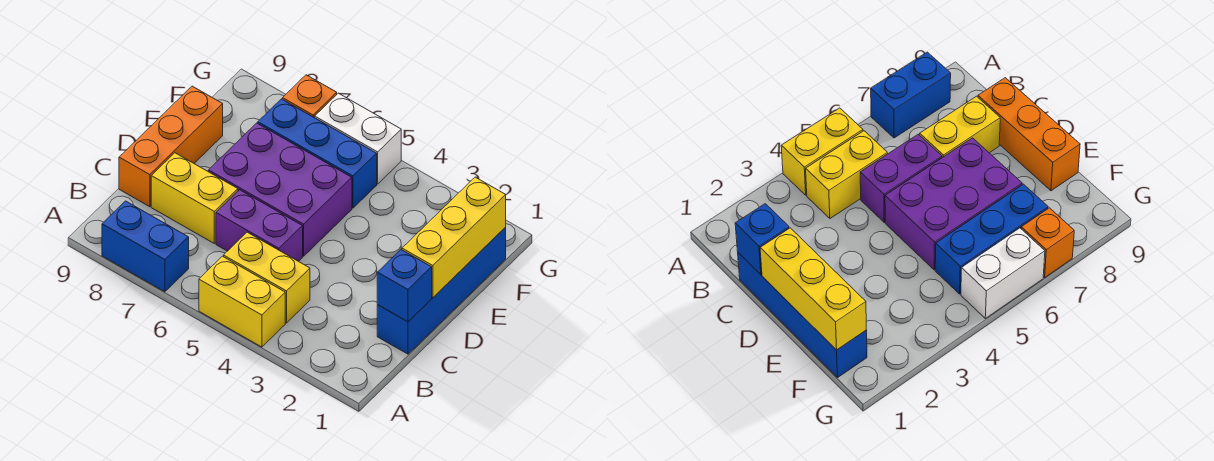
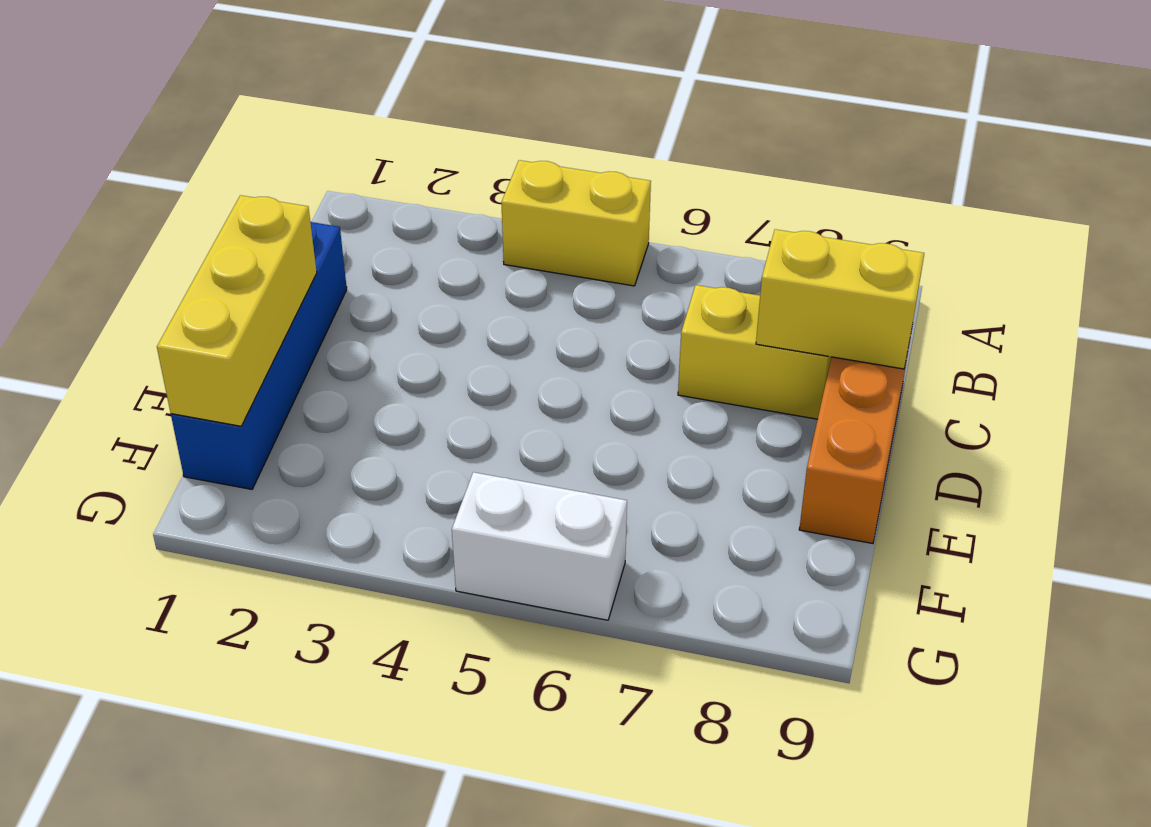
yellow brick C8:C9 level 2 -> yellow brick B4:B5 level 1
none -> blue brick A7:A8 level 1
none -> purple brick C5:C6 level 1
none -> purple brick D5:E7 level 1

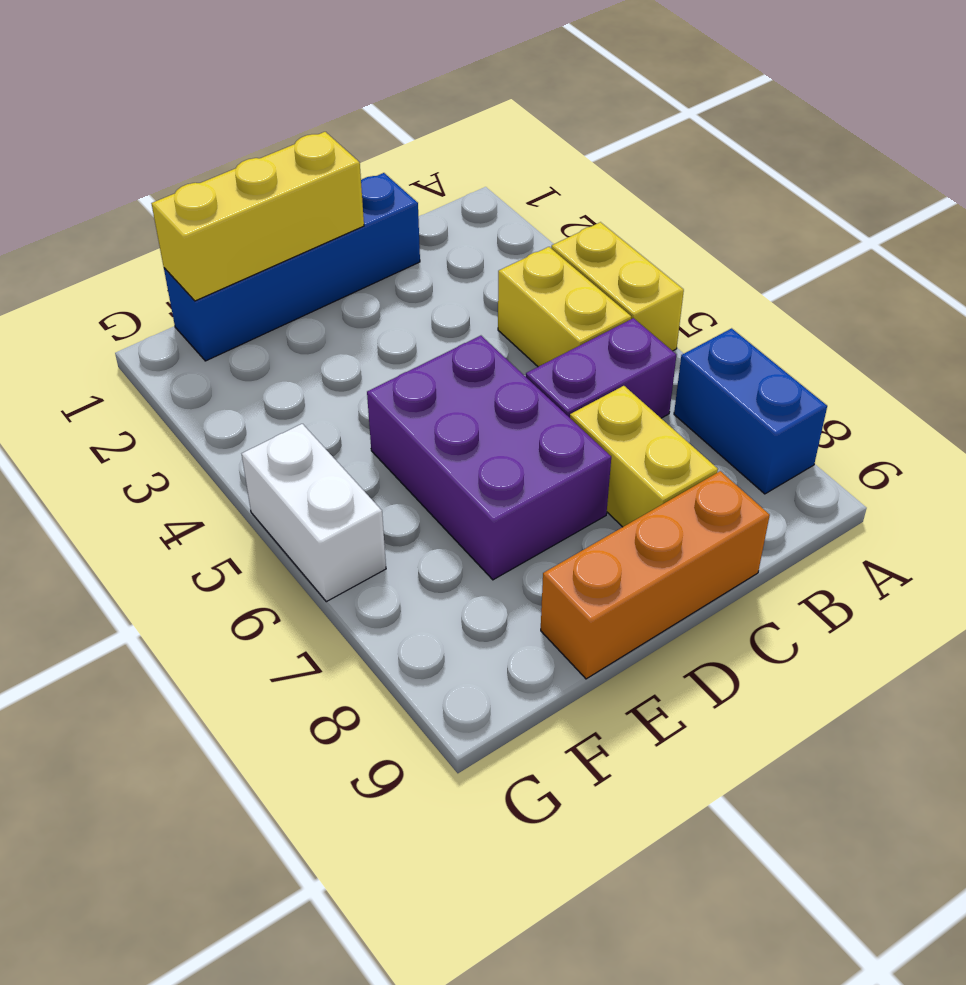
purple brick B6:C6 level 1 -> purple brick C5:C6 level 1
none -> blue brick F5:F7 level 1
none -> orange brick G7 level 1
none -> blue brick C1 level 2

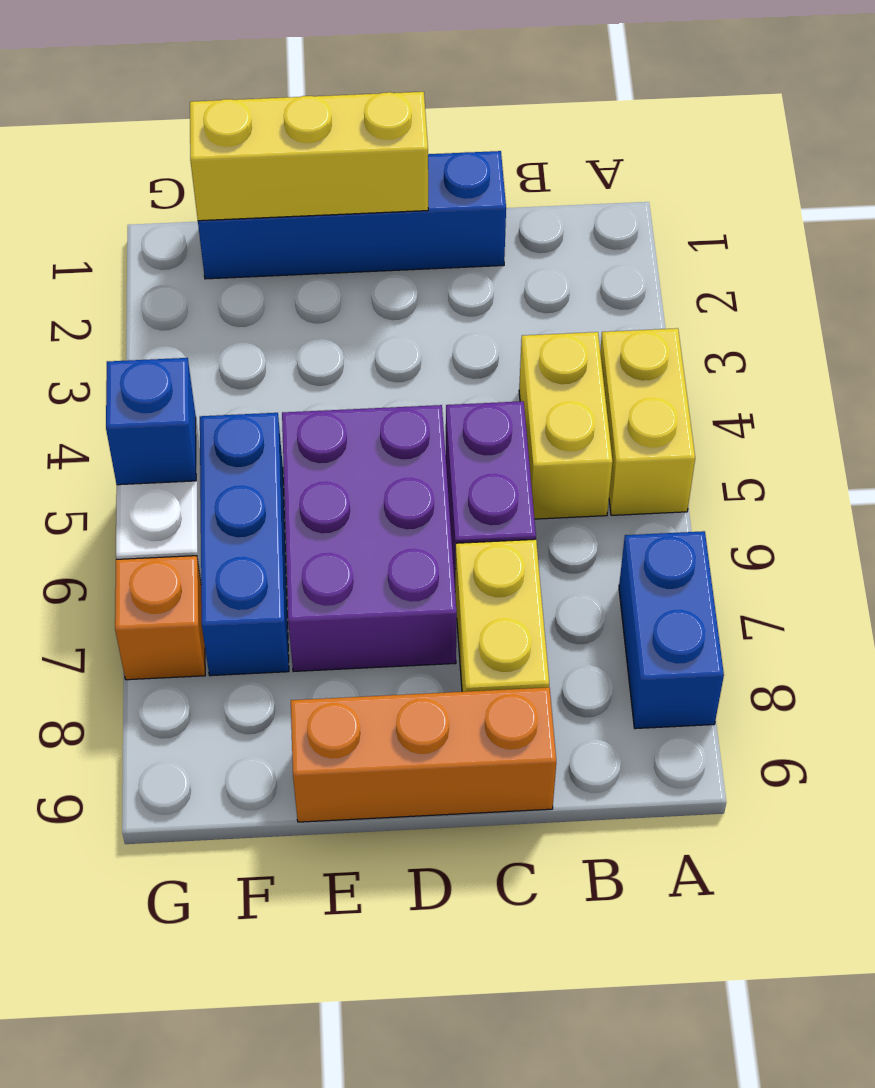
blue brick G5 level 2 -> blue brick C1 level 2

